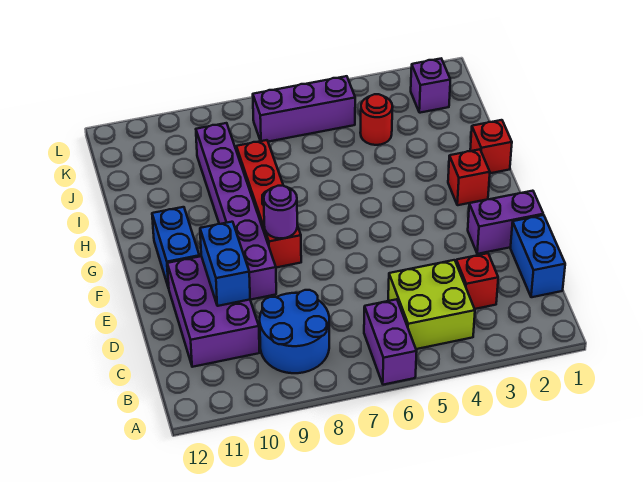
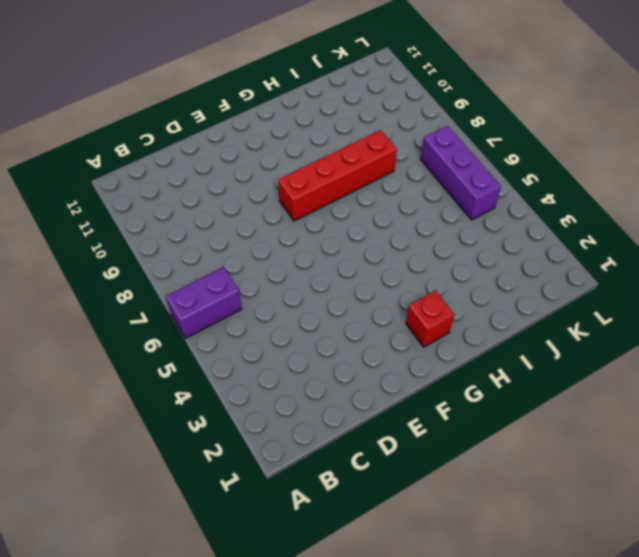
none -> lime brick B4:C5 level 1
none -> blue round brick B8:C9 level 1
none -> blue brick C1:D1 level 1

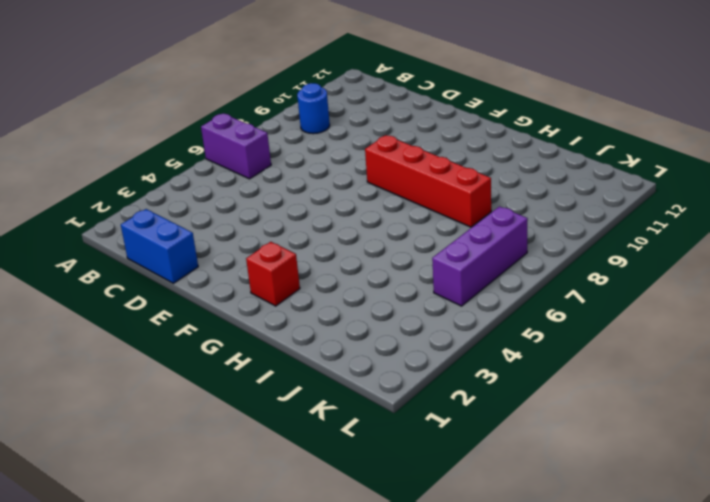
blue round brick B9 level 1 -> blue round brick B8:C9 level 1
none -> lime brick B4:C5 level 1
none -> red brick C3 level 1
none -> purple brick C10:E11 level 1

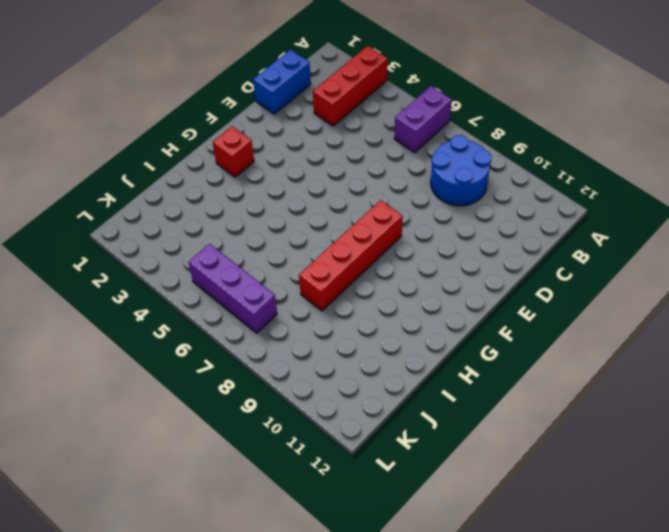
red brick A3:C3 level 1 -> red brick C3 level 1
none -> lime brick B4:C5 level 1
none -> purple brick C10:E11 level 1
none -> purple brick E1:E2 level 1

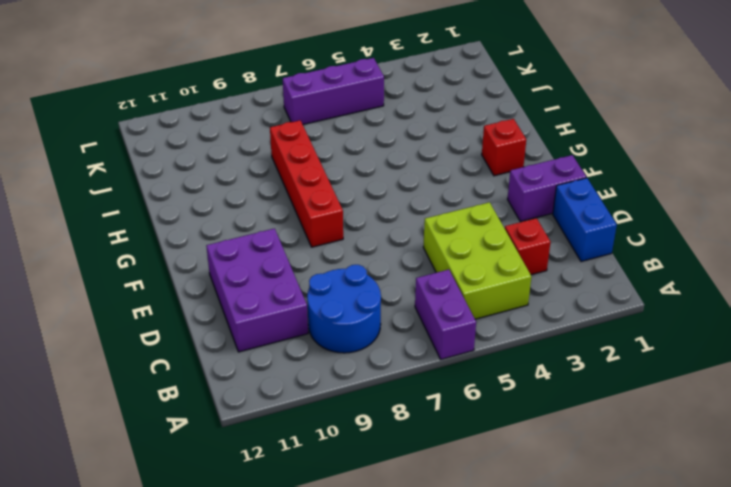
lime brick B4:D5 level 1 -> lime brick B4:C5 level 1
none -> purple brick E9:J9 level 1
none -> blue brick F11:G11 level 1
none -> red brick H1 level 1

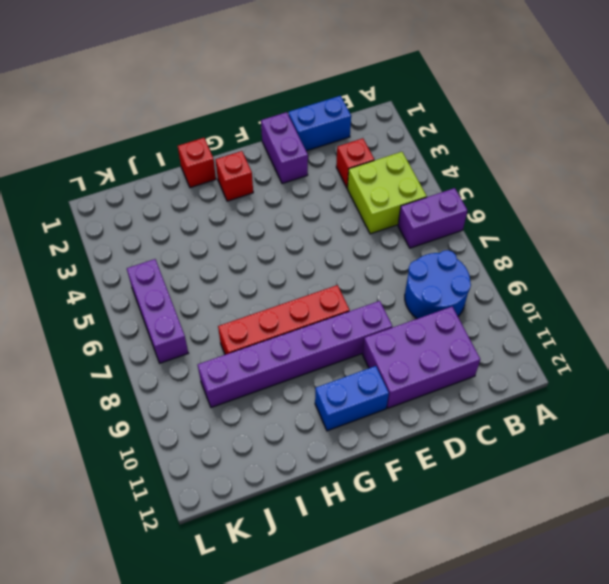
none -> red round brick J4 level 1
none -> purple brick K2 level 1
none -> blue brick D10:E10 level 2

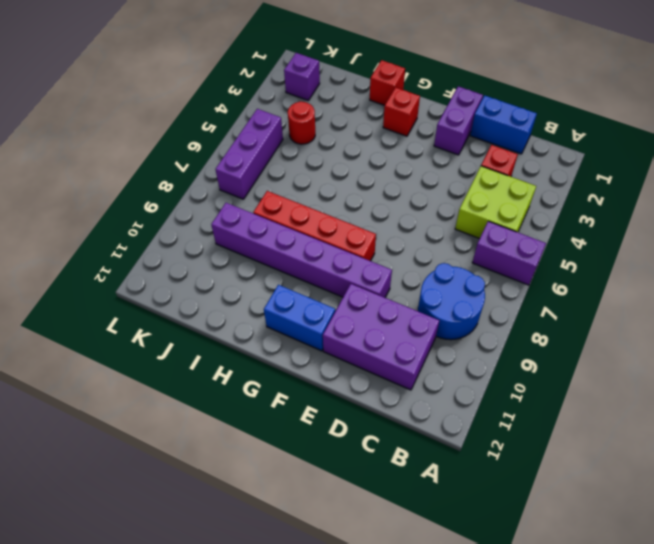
none -> blue brick D10:E10 level 2
none -> purple round brick F8 level 2

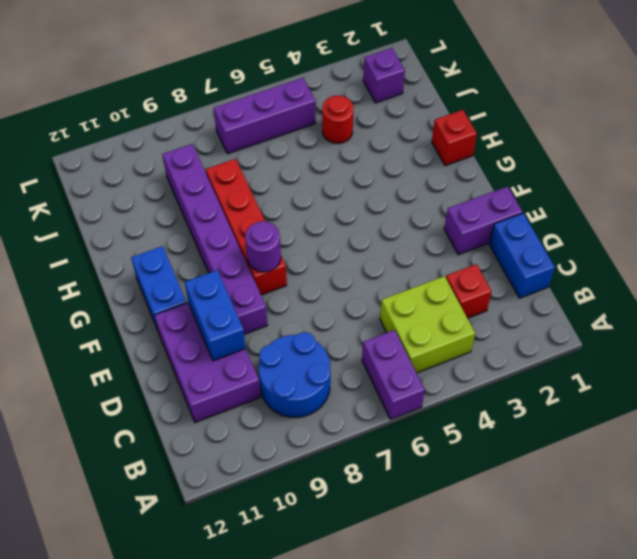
none -> red brick G2 level 1

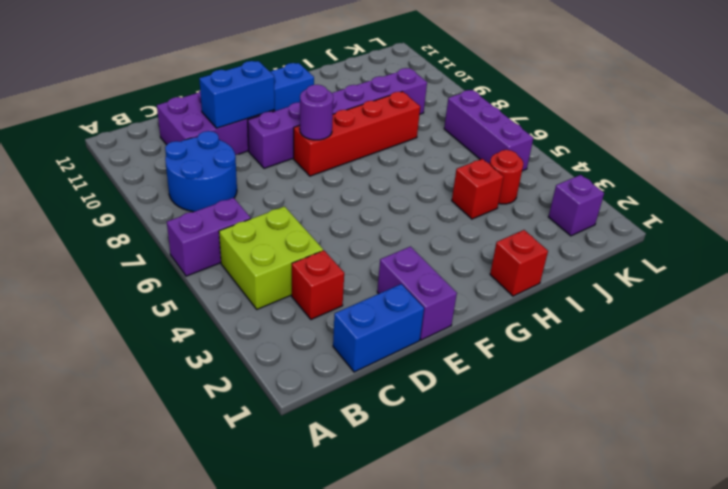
red brick I4 level 1 -> red brick G2 level 1

